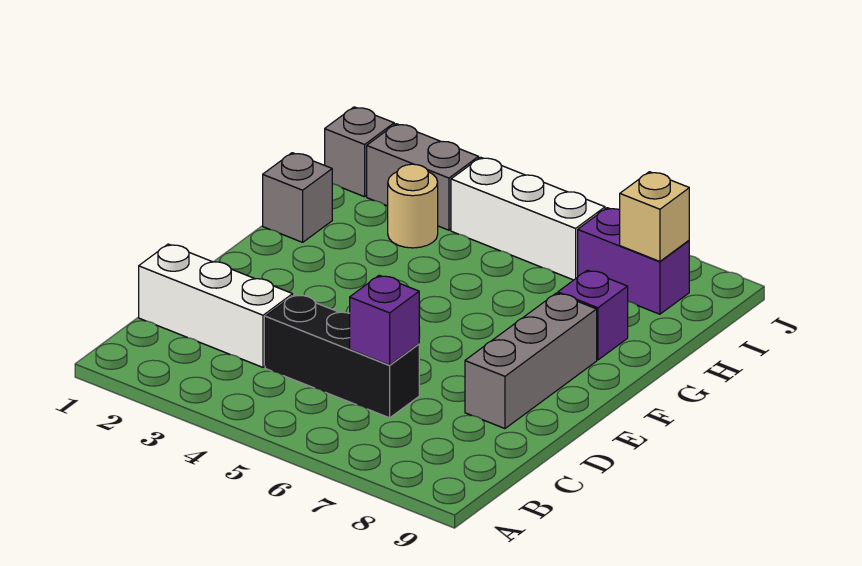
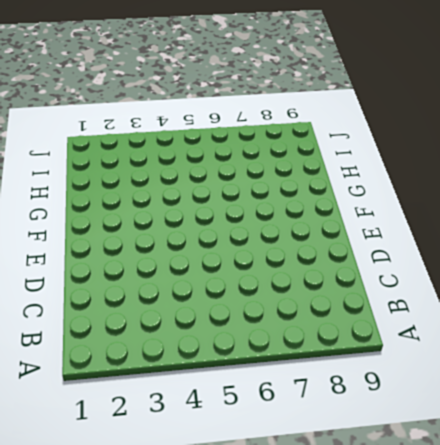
none -> white brick C1:C3 level 1
none -> black brick C4:C6 level 1
none -> grey brick D8:F8 level 1

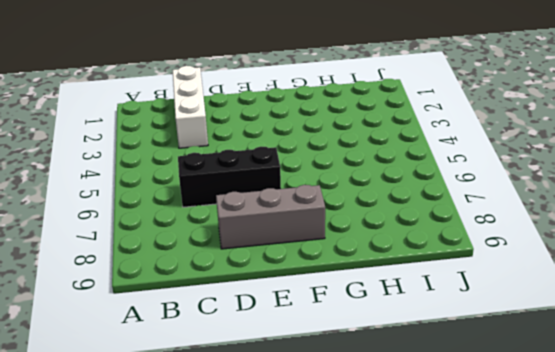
black brick C6:E6 level 1 -> black brick C4:C6 level 1
none -> grey brick G1 level 1
none -> purple brick G8 level 1
none -> tan round brick H3 level 1

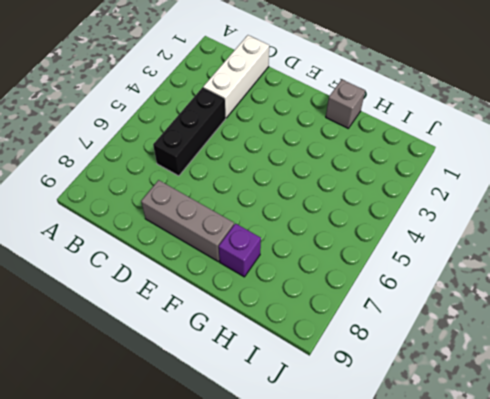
none -> tan round brick H3 level 1
none -> grey brick I1 level 1
none -> grey brick I2:I3 level 1

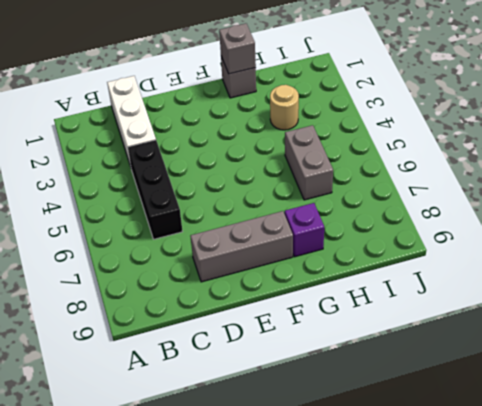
grey brick G1 level 2 -> grey brick I1 level 1
grey brick H5:H6 level 1 -> grey brick I2:I3 level 1
none -> white brick I4:I6 level 1
none -> purple brick I7:I8 level 1
none -> purple brick C6 level 2

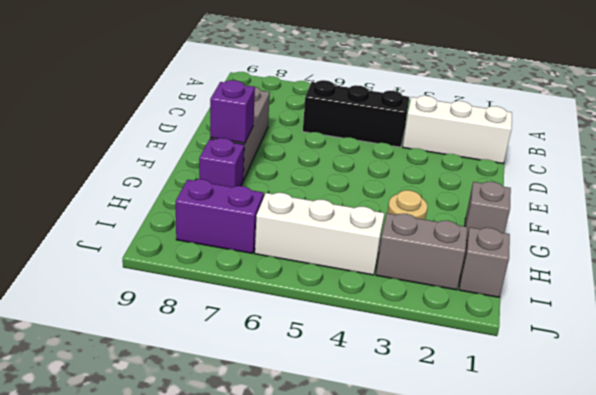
purple brick F8 level 2 -> purple brick C6 level 2
none -> tan brick I8 level 2

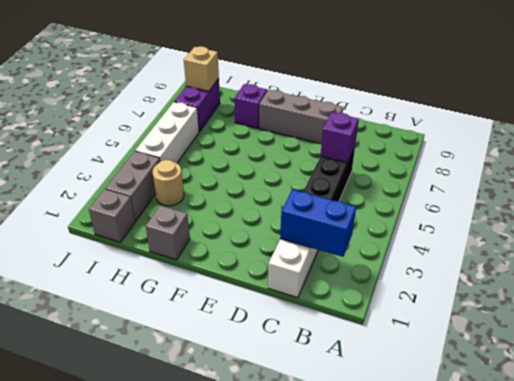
blue brick B2:C2 level 2 -> none

